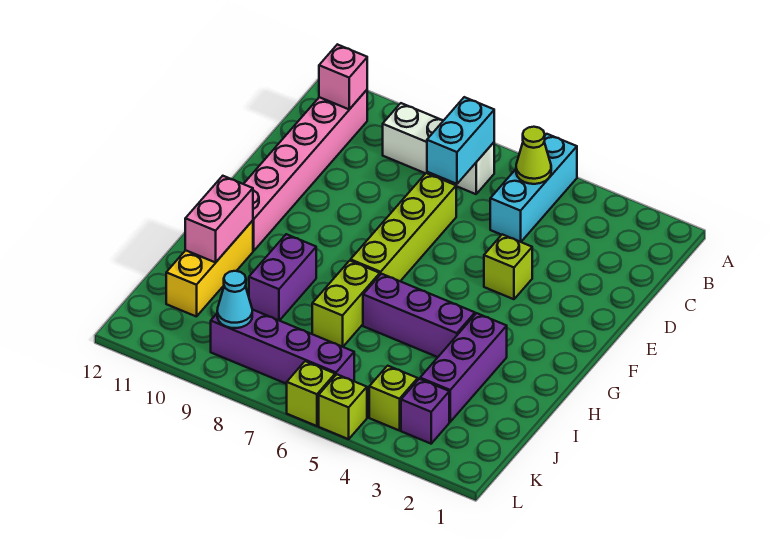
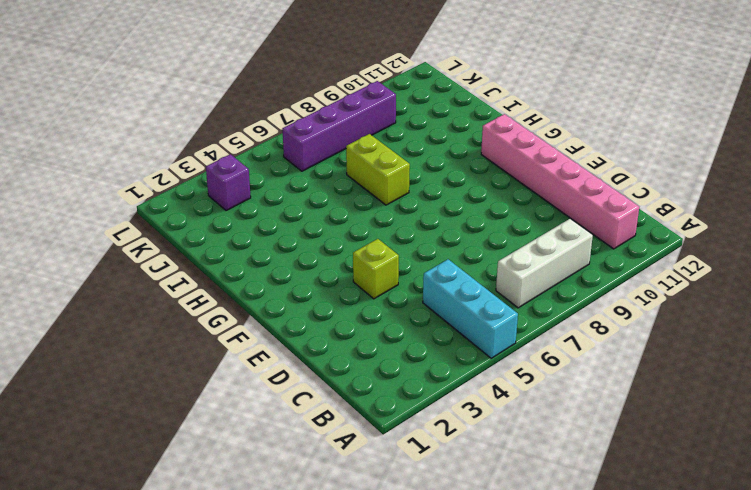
none -> lime brick D7:G7 level 1
none -> purple brick H3:J3 level 1
none -> purple brick H4:H6 level 1

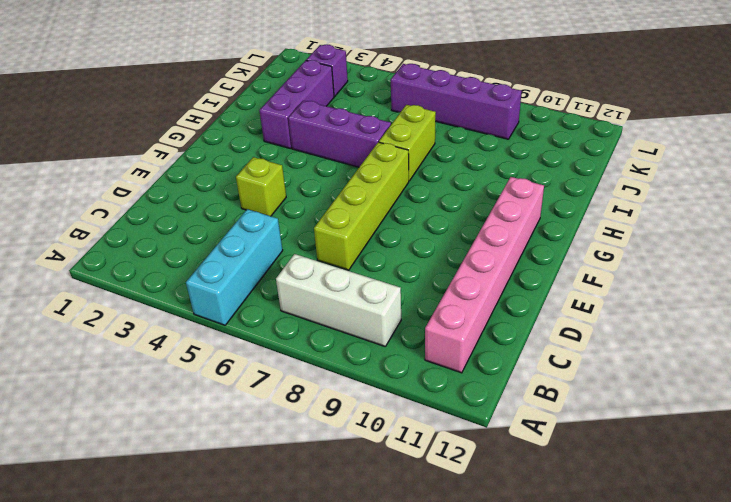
none -> purple brick H9:I9 level 1
none -> yellow brick H11:J11 level 1
none -> lime brick K4 level 1

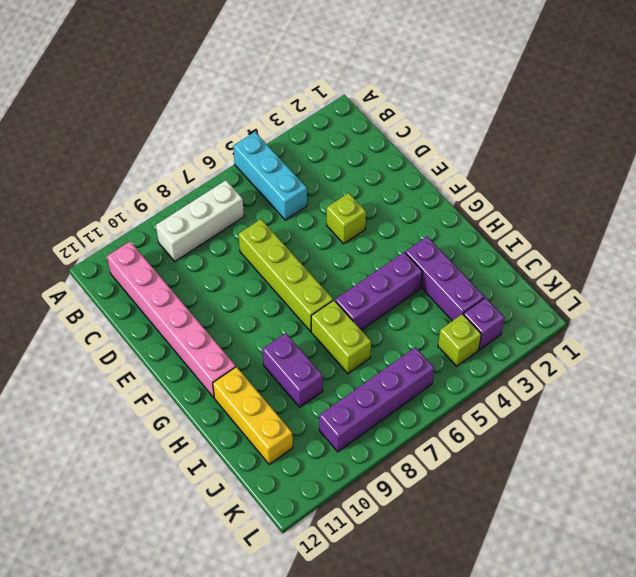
none -> lime brick L5 level 1
none -> lime brick L6 level 1
none -> lime cone B5 level 2

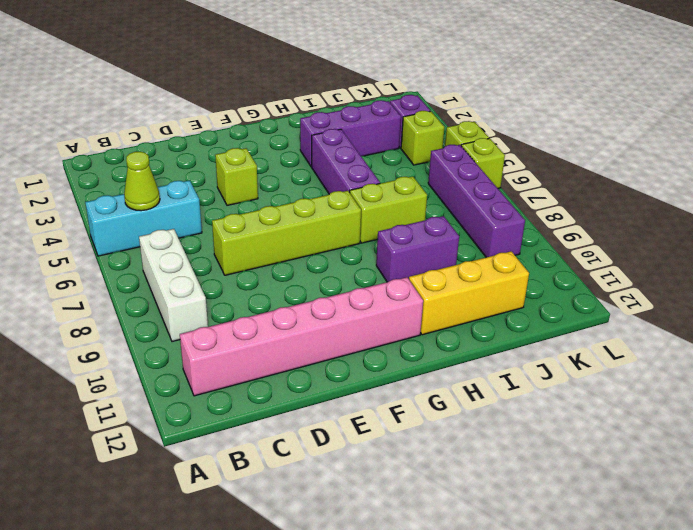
none -> cyan brick B7:C7 level 2
none -> pink brick B11 level 2
none -> pink brick H11:I11 level 2

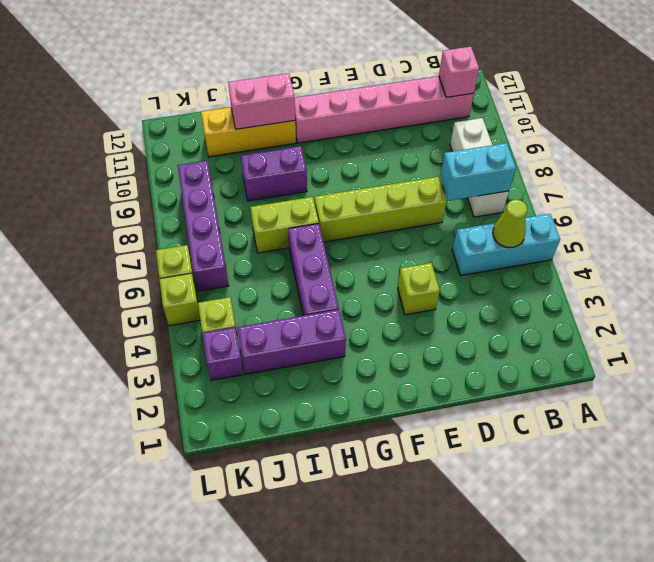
none -> cyan cone K9 level 2

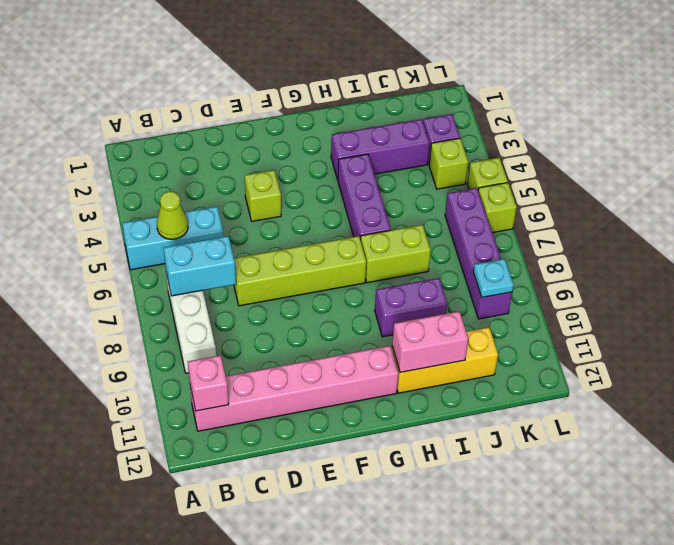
cyan plate K9 level 2 -> cyan cone K9 level 2

